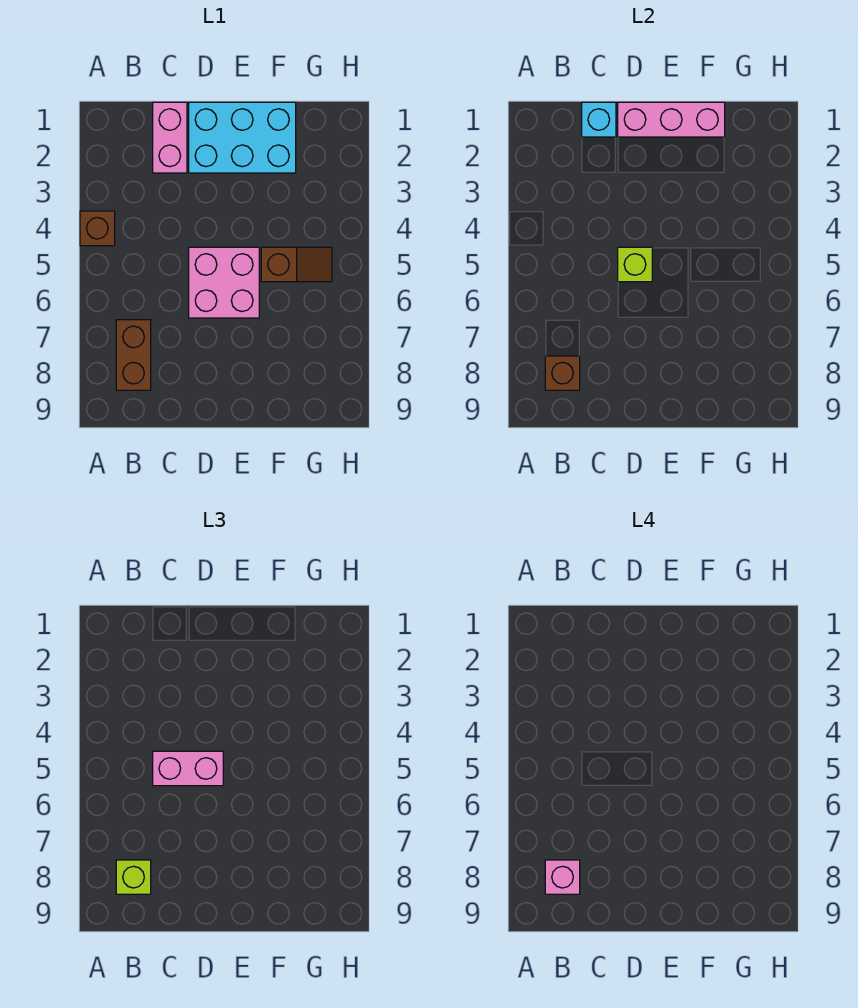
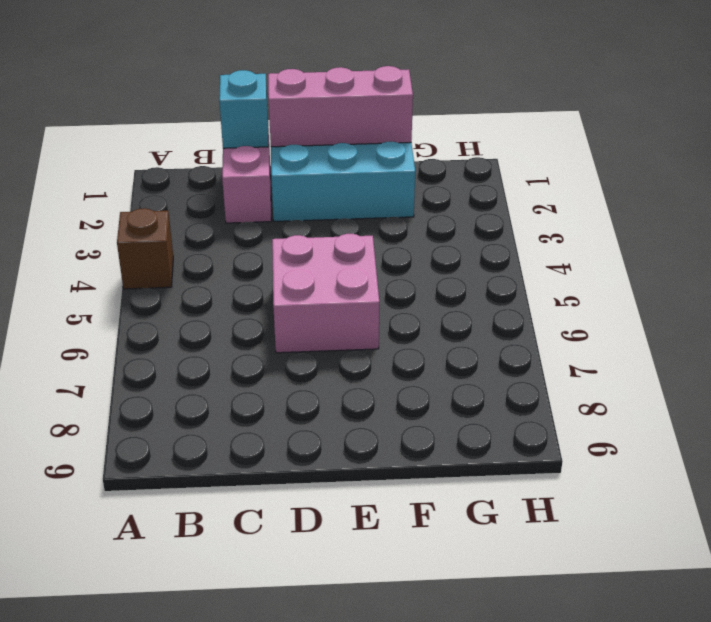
none -> brown brick B7:B8 level 1
none -> brown slope F5:G5 level 1 top F
none -> brown brick B8 level 2

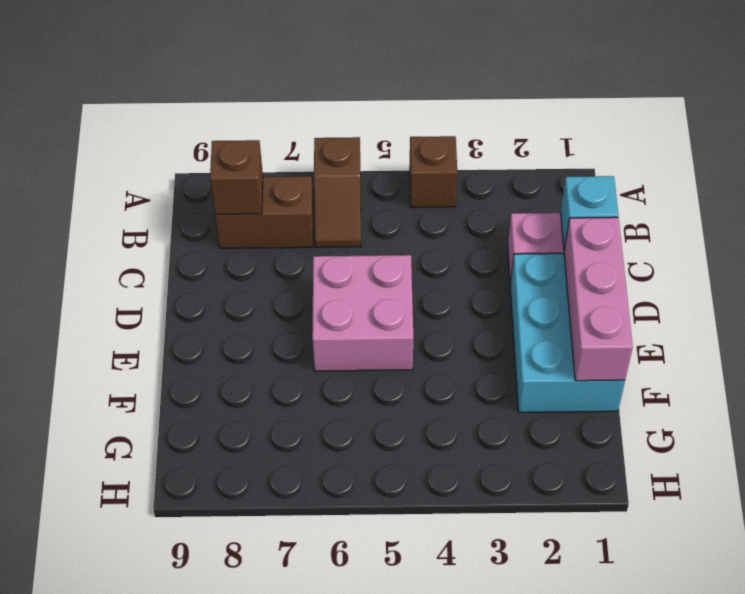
brown slope A6:B6 level 1 top A -> brown slope F5:G5 level 1 top F
none -> lime brick D5 level 2
none -> lime brick B8 level 3
none -> pink brick C5:D5 level 3

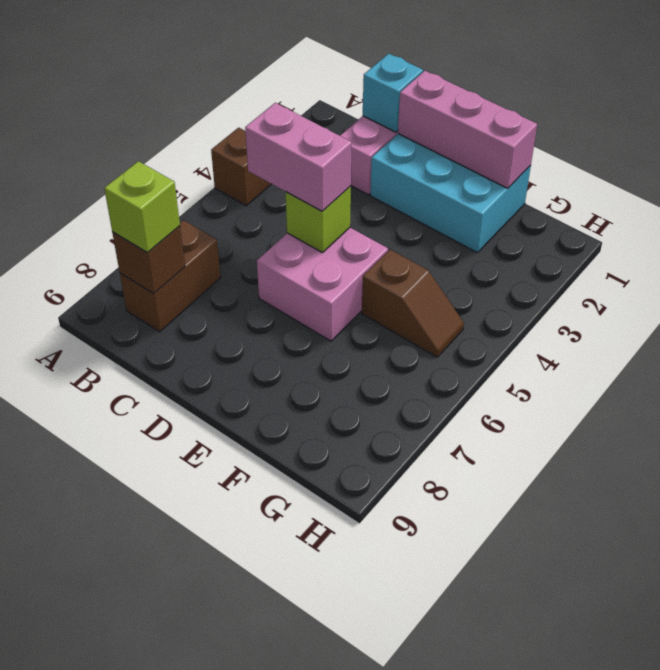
none -> pink brick B8 level 4

